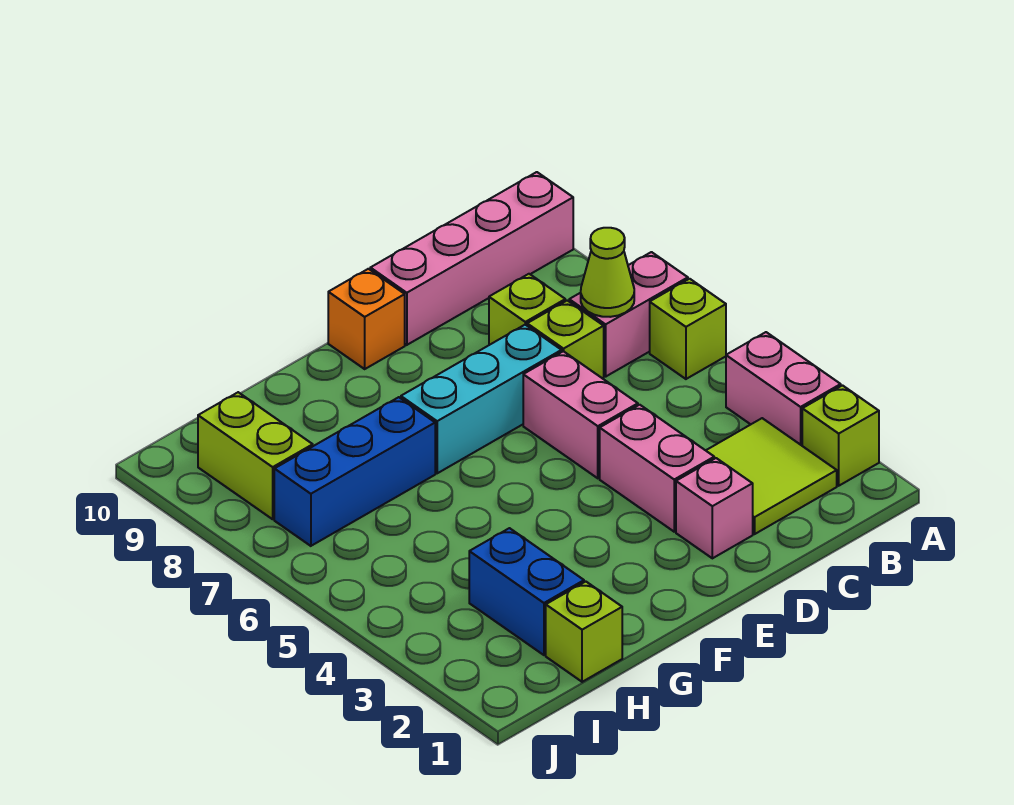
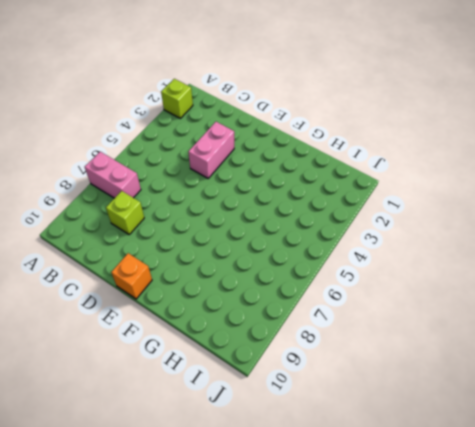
none -> pink brick A3:A4 level 1
none -> lime brick A6 level 1
none -> pink brick A10:D10 level 1

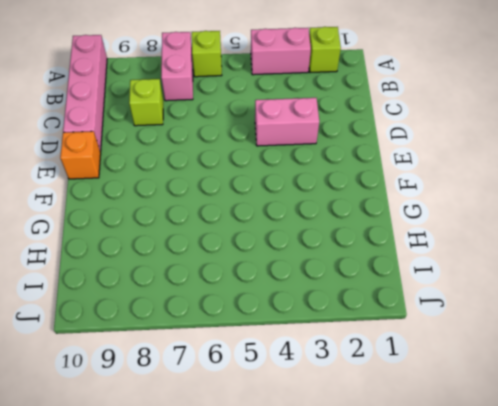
none -> lime tile B2:C3 level 1
none -> lime brick C7 level 1
none -> pink brick D2 level 1

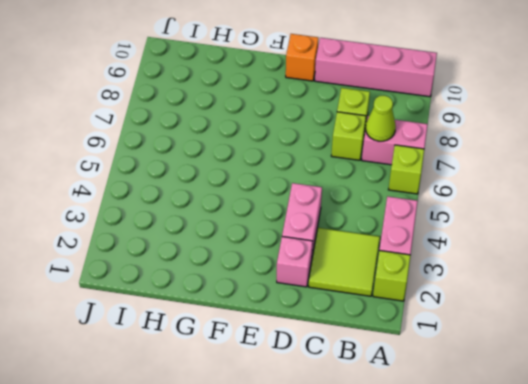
none -> pink brick D5:D6 level 1
none -> cyan brick D7:F7 level 1
none -> blue brick G7:I7 level 1

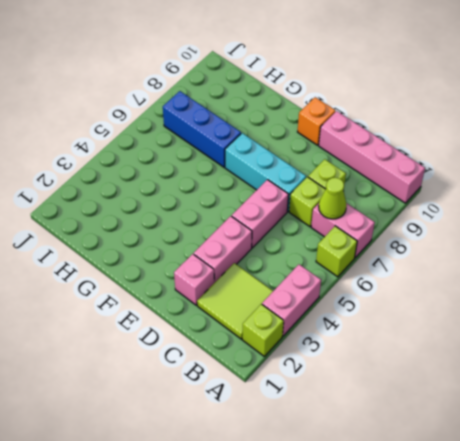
none -> lime brick H1 level 1
none -> blue brick H2:H3 level 1
none -> lime brick I8:I9 level 1

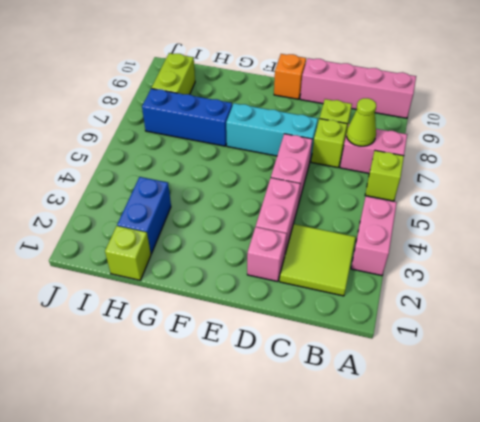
none -> lime brick A2 level 1

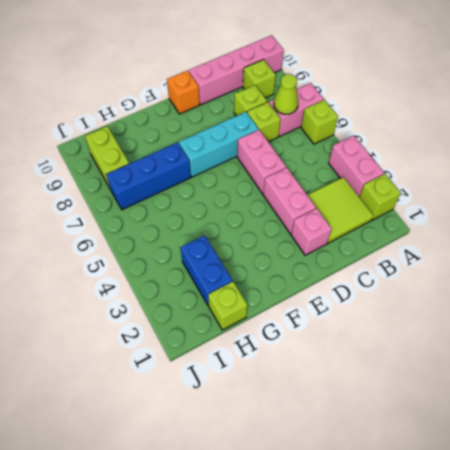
lime brick B9 level 1 -> none

